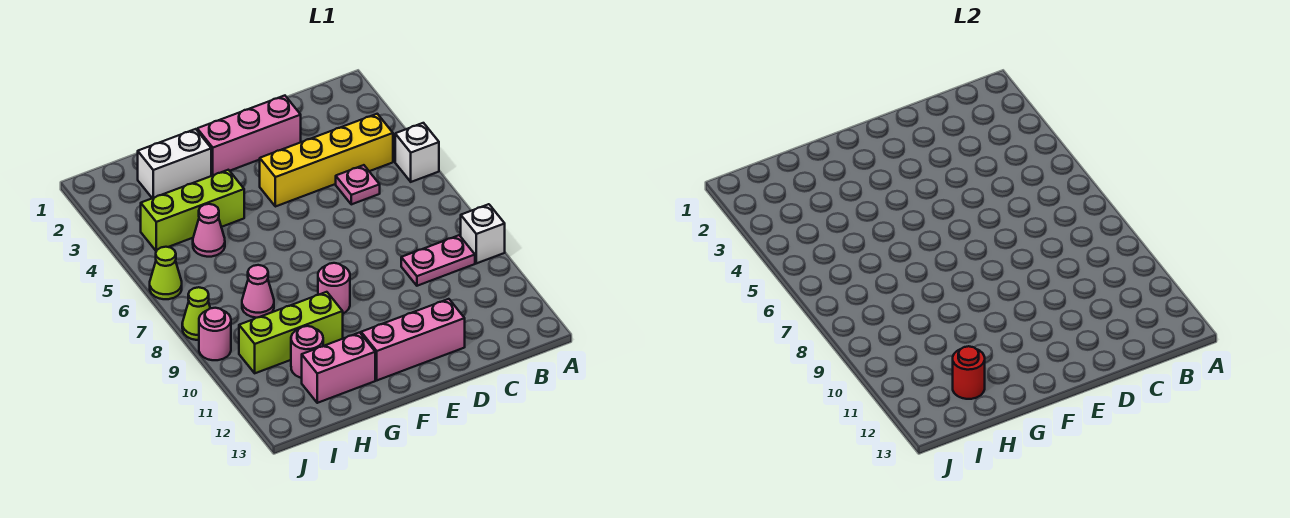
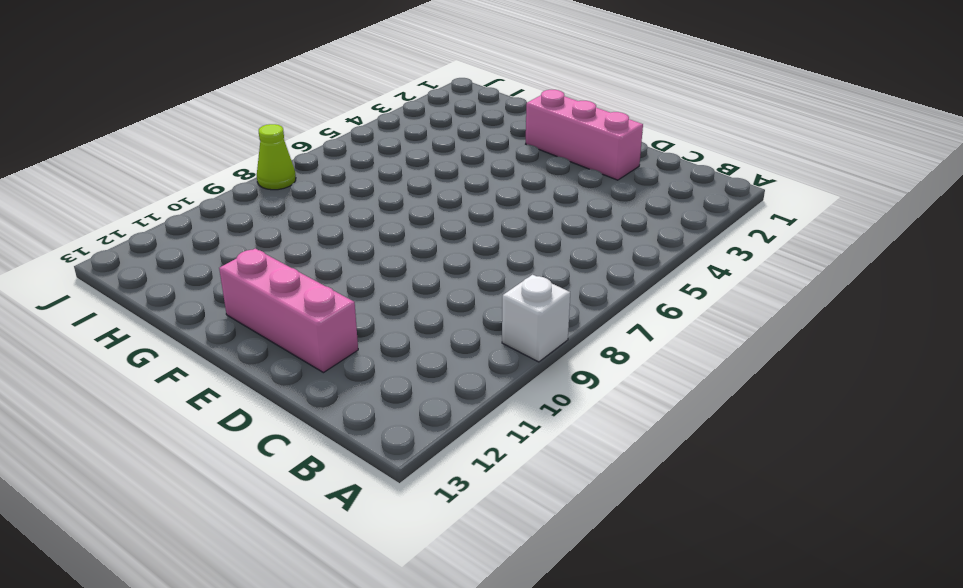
none -> white brick A5 level 1
none -> yellow brick B4:E4 level 1
none -> pink plate B9:C9 level 1

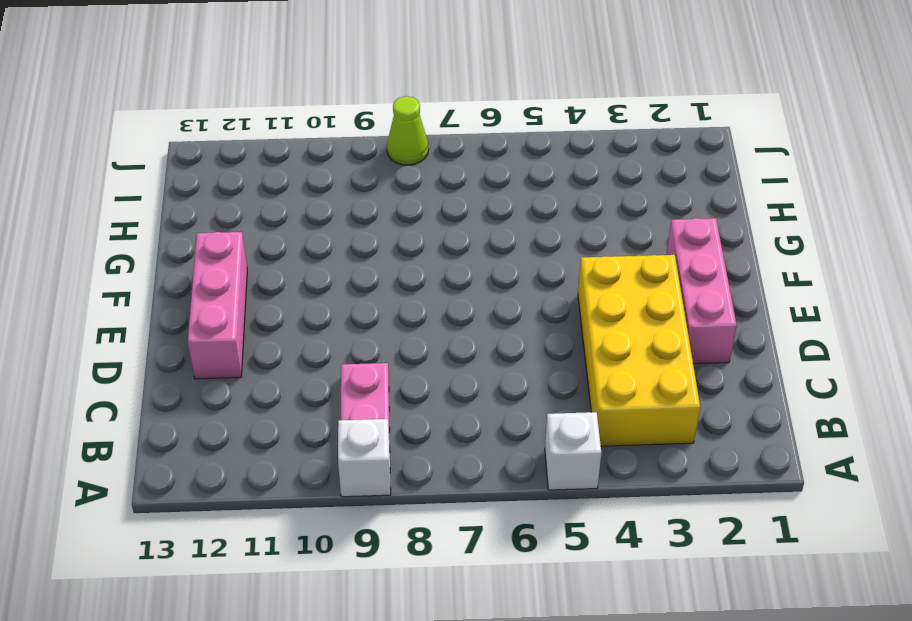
yellow brick B3:E4 level 1 -> yellow brick B4:E4 level 1
none -> pink plate C5 level 1
none -> pink round brick F9 level 1
none -> white brick G2:H2 level 1

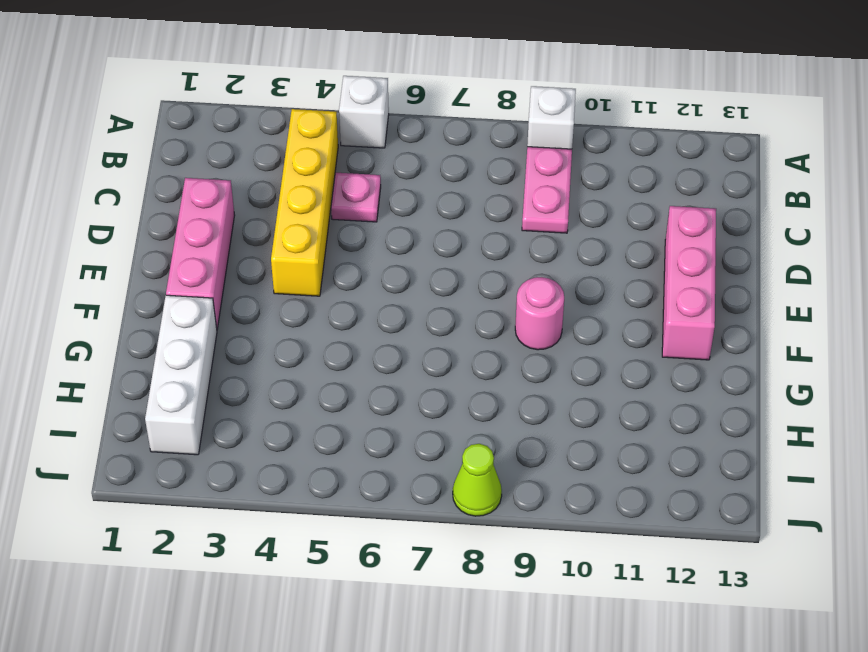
white brick G2:I2 level 1 -> white brick G2:H2 level 1
none -> lime brick G4:I4 level 1
none -> lime brick G10:I10 level 1
none -> pink brick G12:H12 level 1

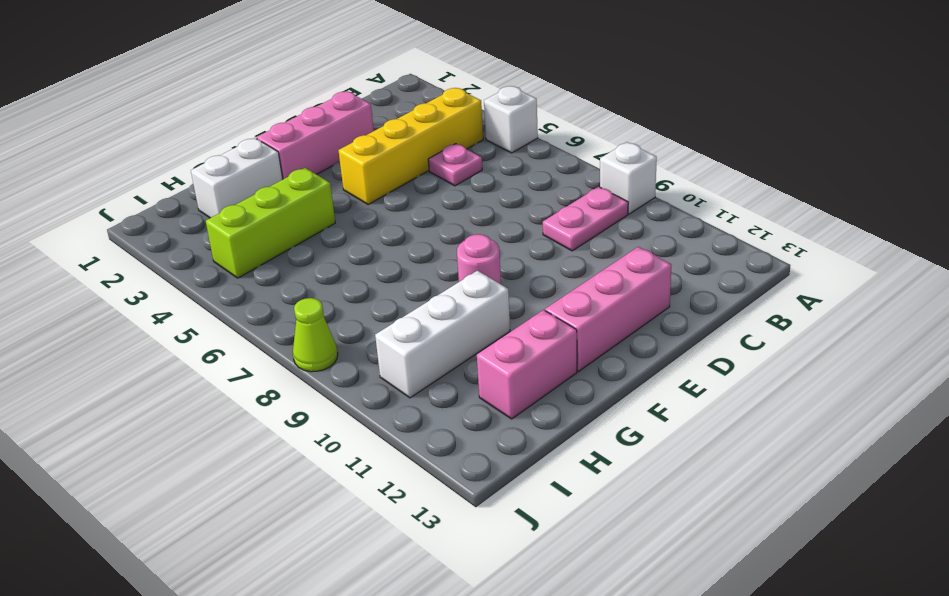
white brick G10:I10 level 1 -> lime brick G10:I10 level 1
none -> pink cone H5 level 1
none -> pink cone H8 level 1
none -> pink round brick H11 level 1

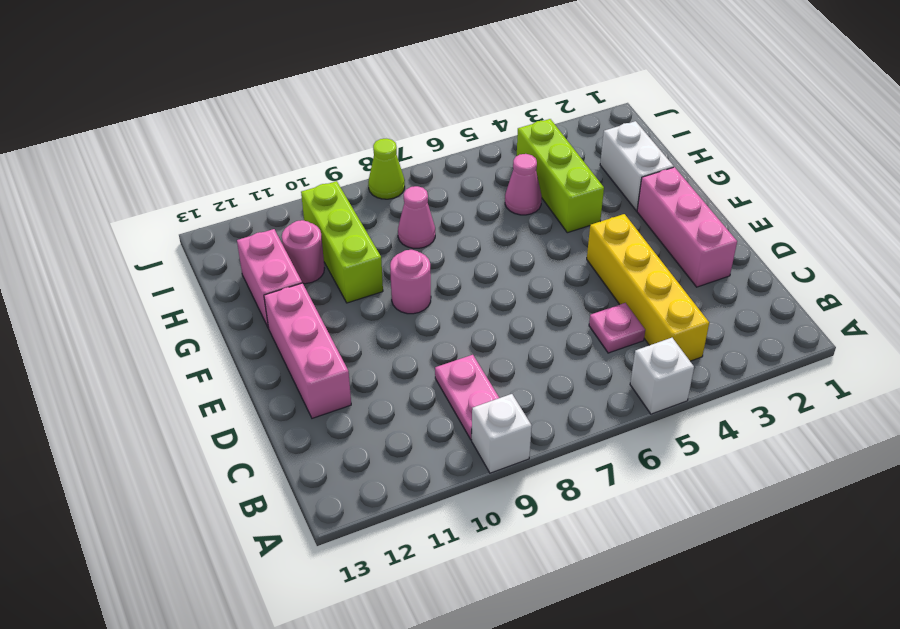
none -> lime cone J6 level 1
none -> pink round brick J9 level 1
none -> red round brick H12 level 2

